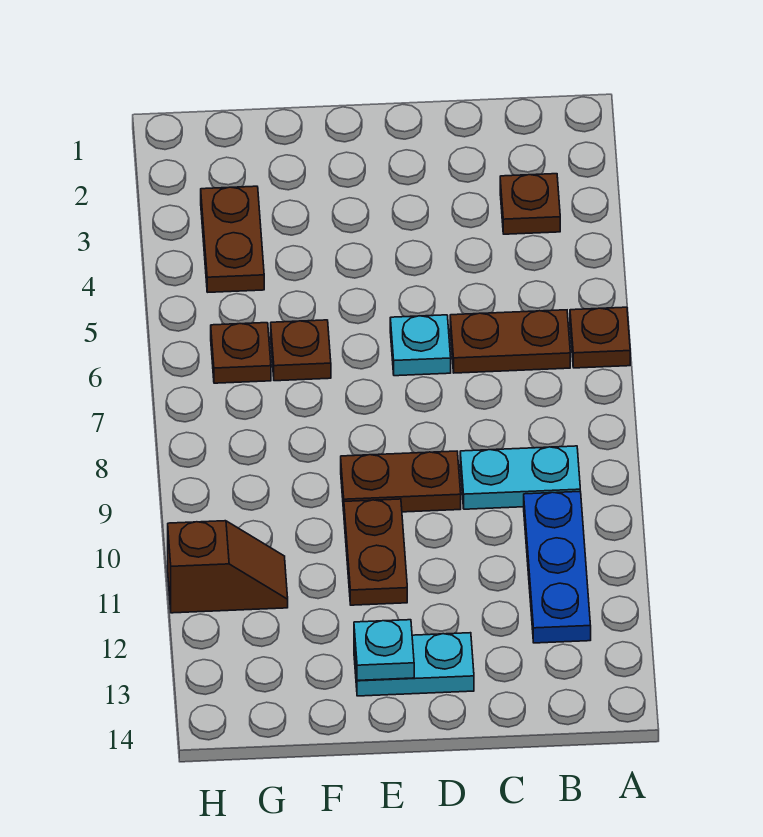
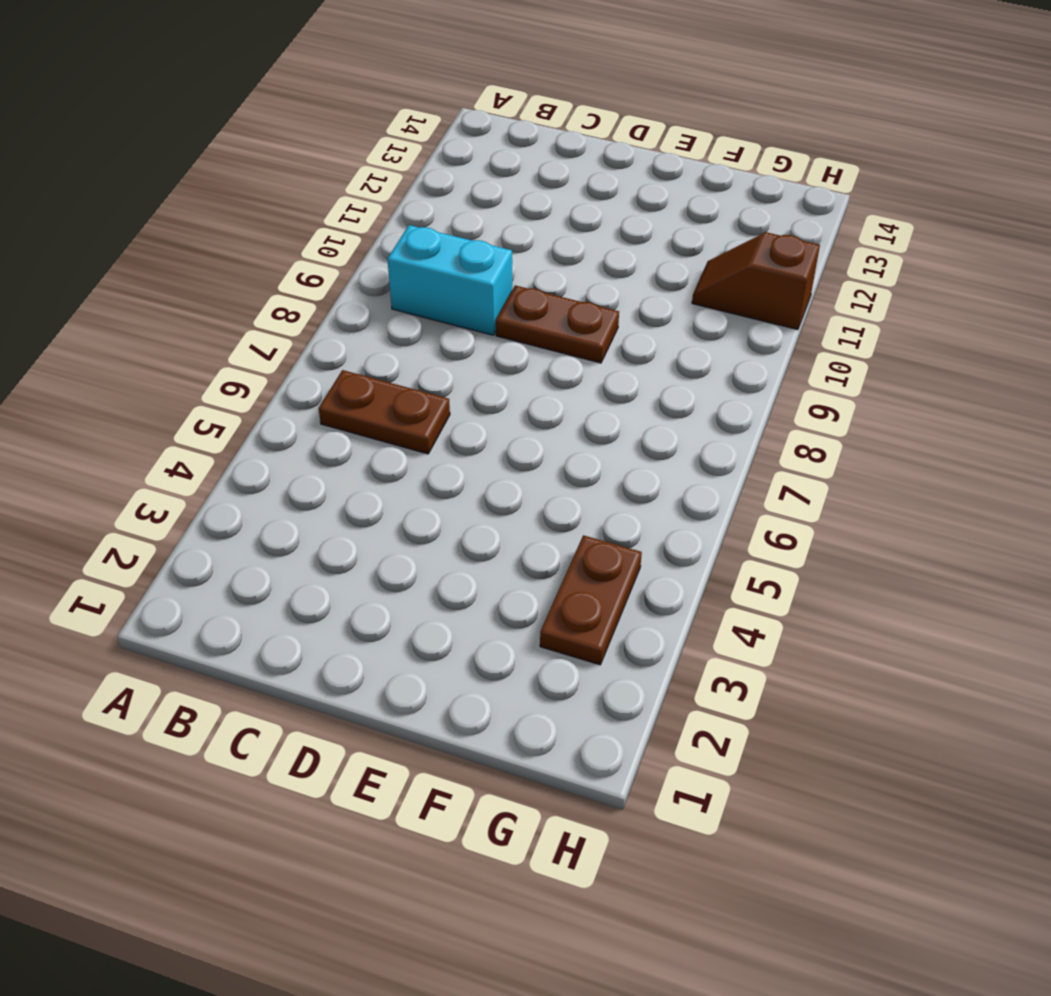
cyan brick B9:C9 level 1 -> cyan plate B9:C9 level 1
none -> brown plate A6 level 1
none -> brown plate B3 level 1
none -> blue plate B10:B12 level 1

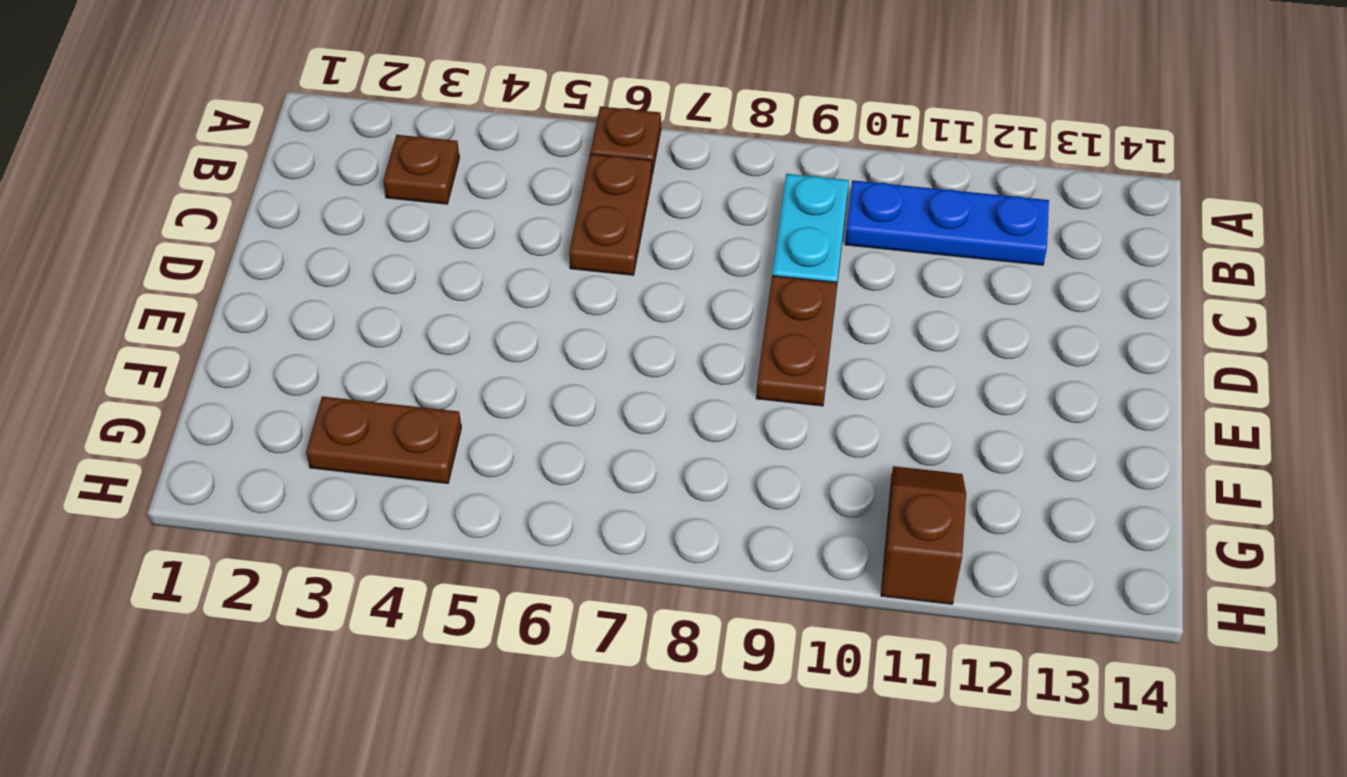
none -> cyan plate D6 level 1
none -> cyan plate D13:E13 level 1
none -> brown plate E10:E11 level 1

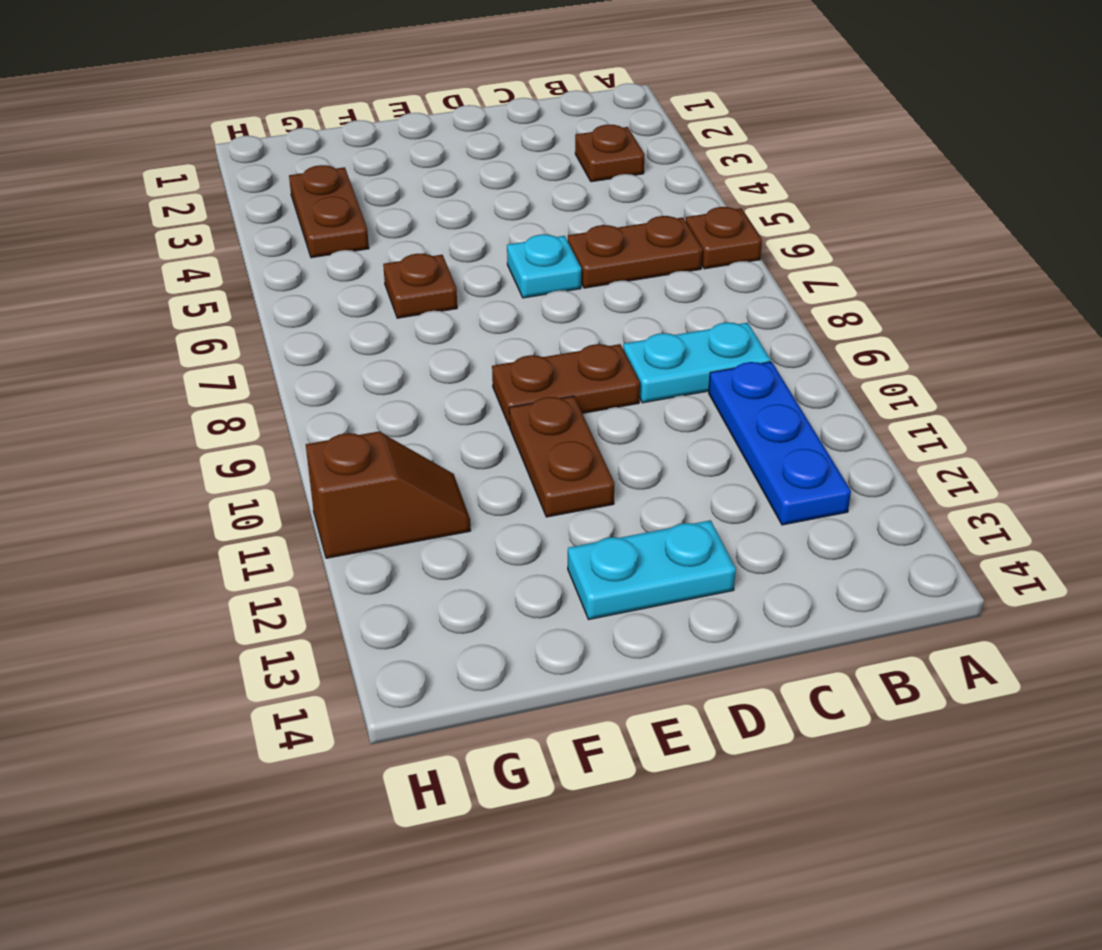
none -> brown plate G6 level 1
none -> cyan plate E13 level 2

